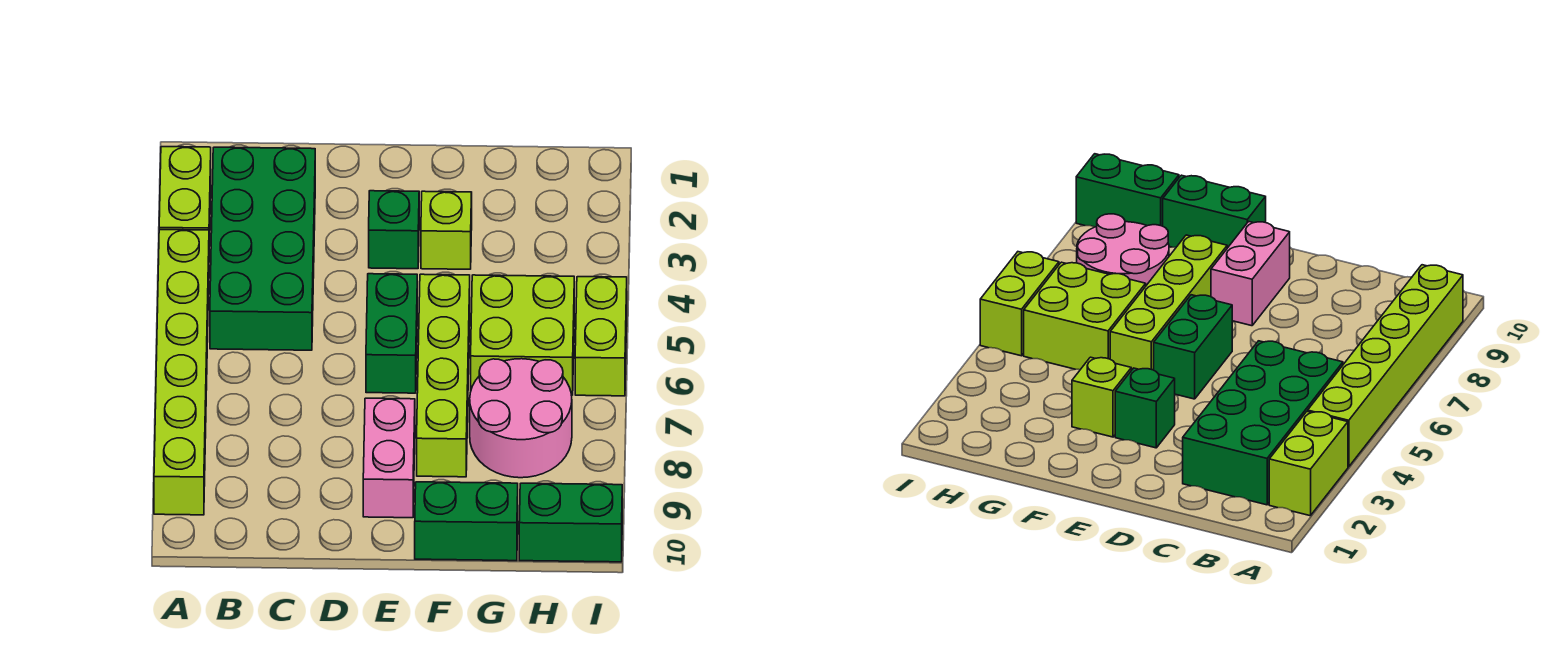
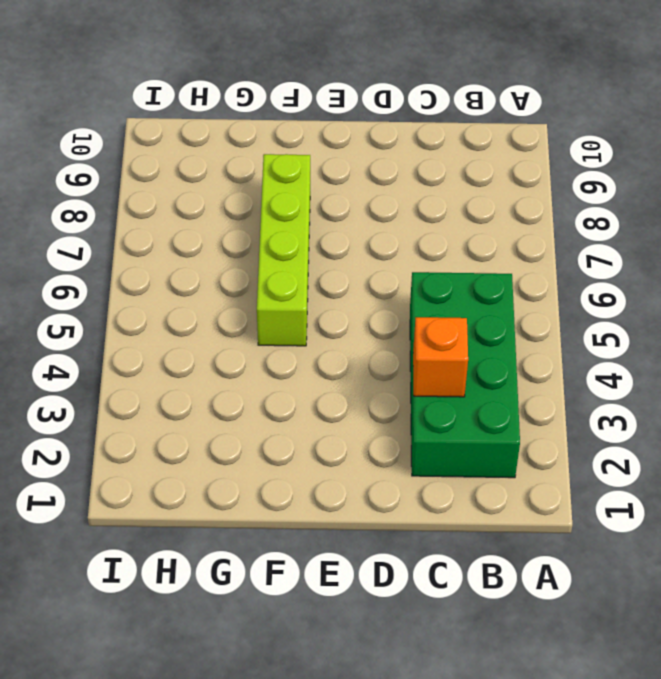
orange brick C3 level 2 -> none
none -> lime brick A2:A3 level 1
none -> lime brick A4:A9 level 1
none -> green brick E3 level 1

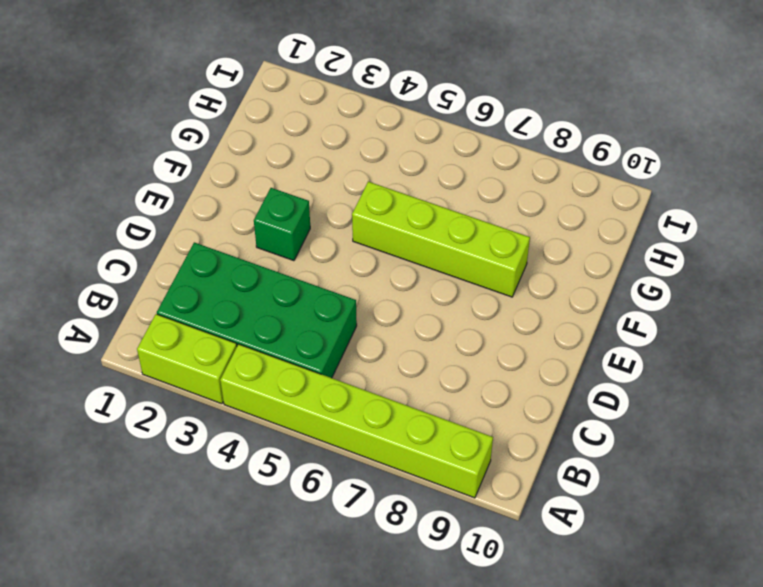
none -> green brick E5:E6 level 1
none -> pink brick E8:E9 level 1
none -> lime brick F3 level 1

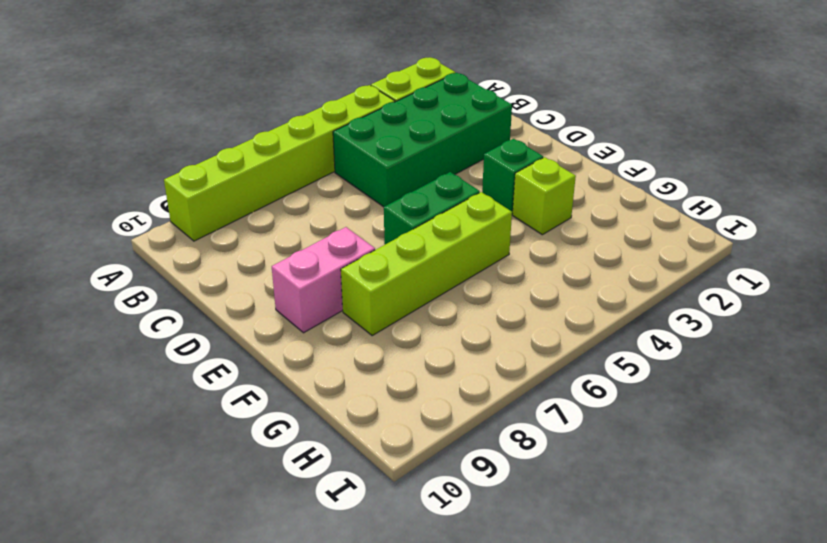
none -> green brick F10:G10 level 1
none -> lime brick G5:H6 level 1
none -> pink round brick G7:H8 level 1

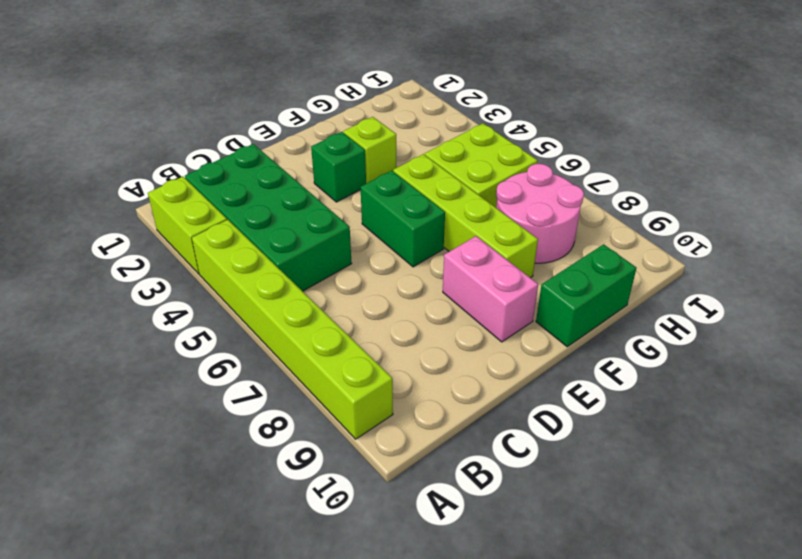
none -> green brick H10:I10 level 1
none -> lime brick I5:I6 level 1

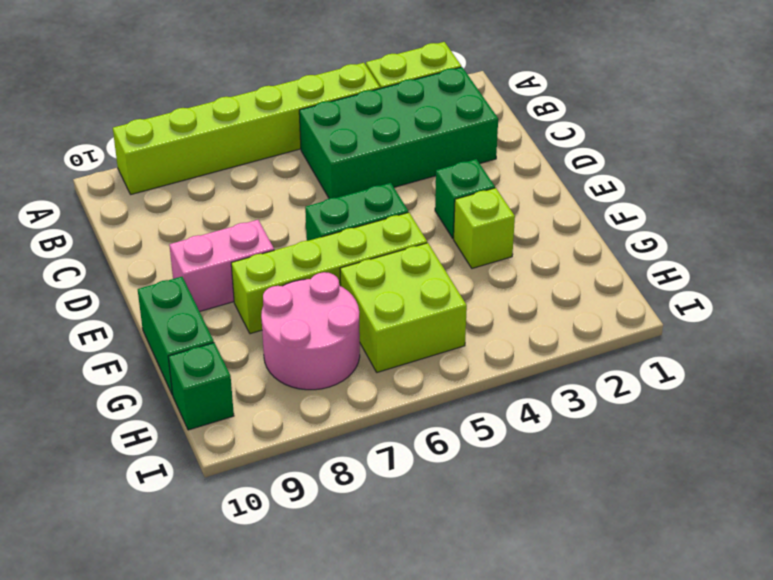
green brick H10 level 1 -> green brick H10:I10 level 1
none -> lime brick I5:I6 level 1

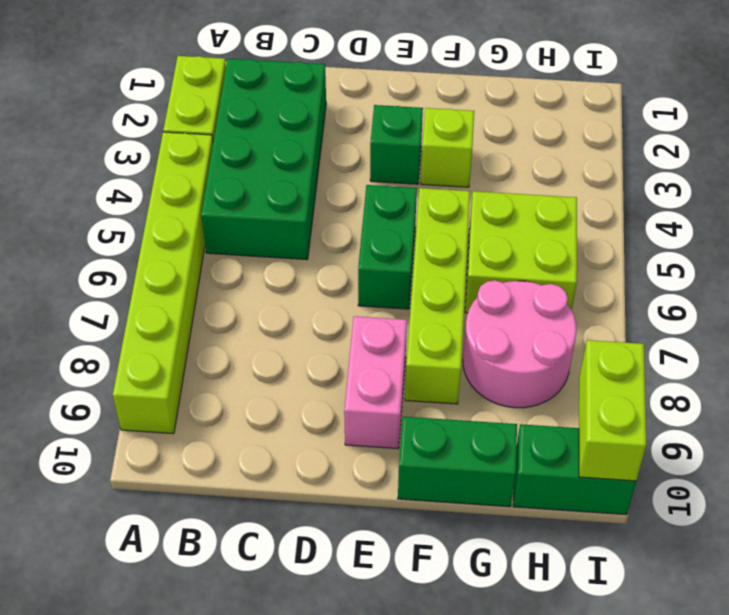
lime brick I9:I10 level 2 -> lime brick I5:I6 level 1

